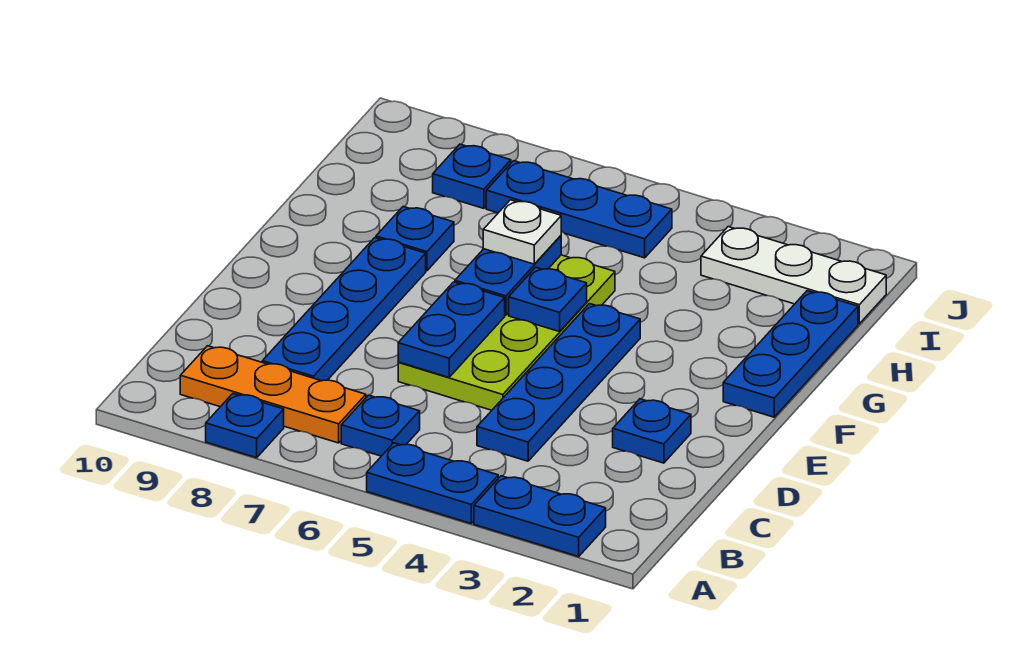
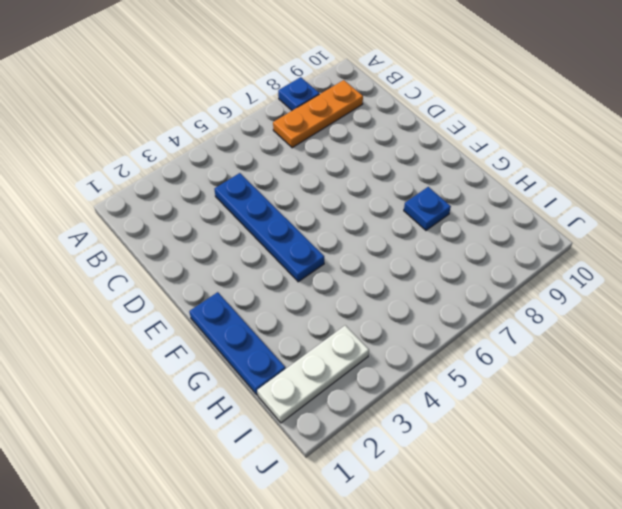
none -> blue plate A2:A3 level 1
none -> blue plate A4:A5 level 1
none -> blue plate B6 level 1

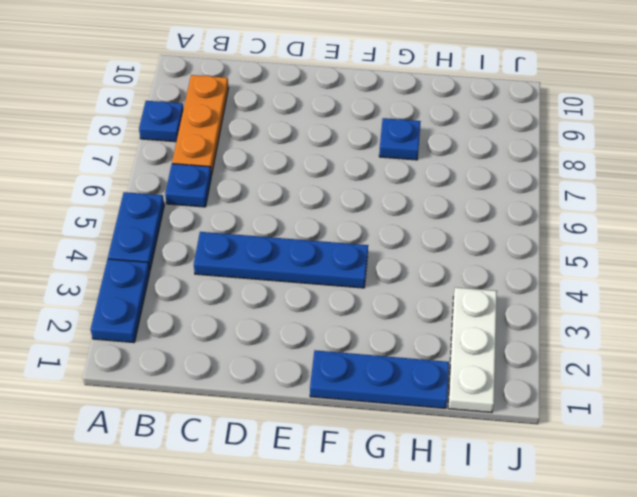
none -> blue plate C8:F8 level 1
none -> blue plate D2 level 1
none -> lime plate D5:G6 level 1

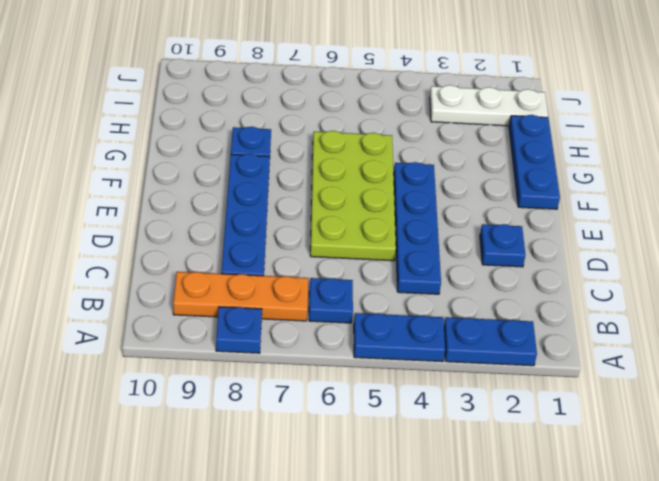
none -> blue plate I5:I7 level 1
none -> blue plate I8 level 1
none -> blue plate D6:E6 level 2

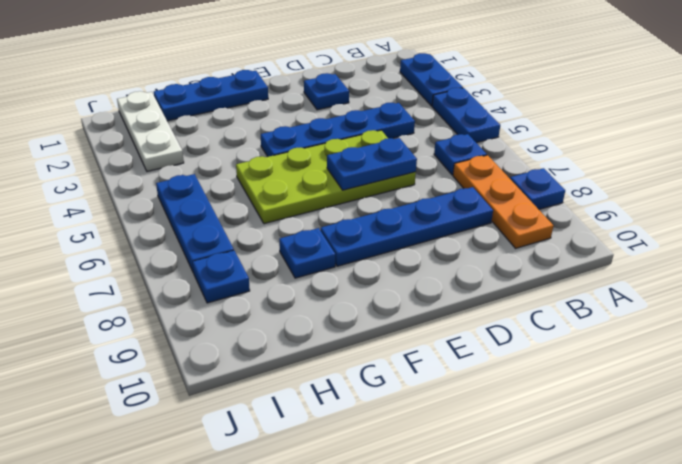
none -> blue plate F5 level 2
none -> blue plate F6:G6 level 2
none -> white plate G6 level 3

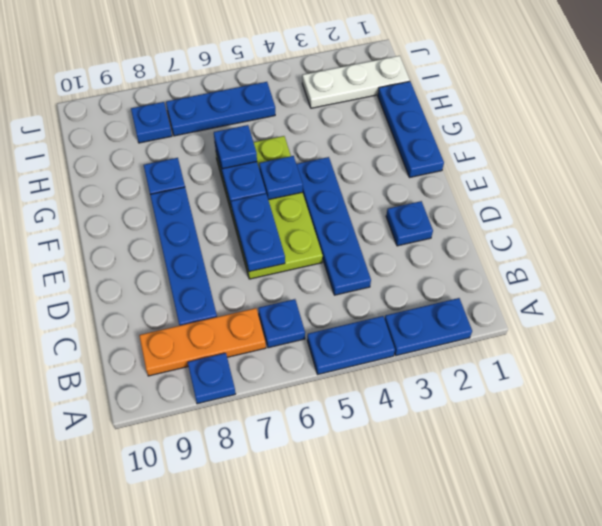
blue plate G6 level 3 -> white plate G6 level 3

